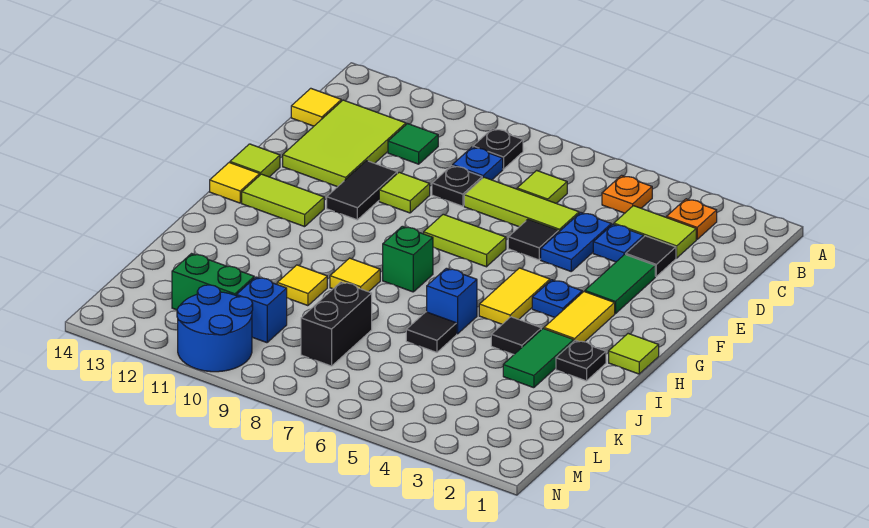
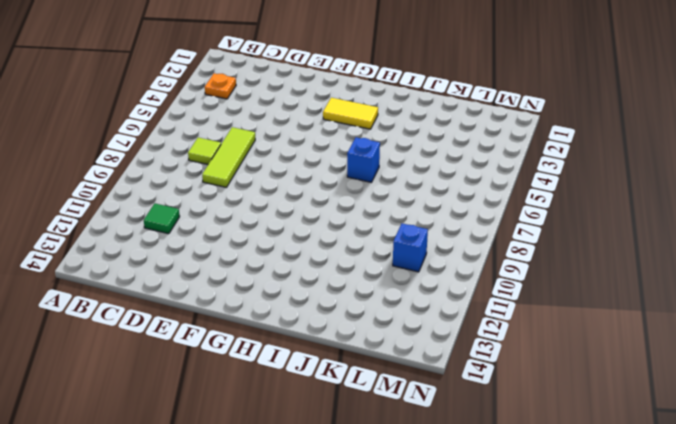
none -> orange plate B5 level 1
none -> black plate B9 level 1
none -> lime tile C3:C4 level 1
none -> blue plate C9 level 1

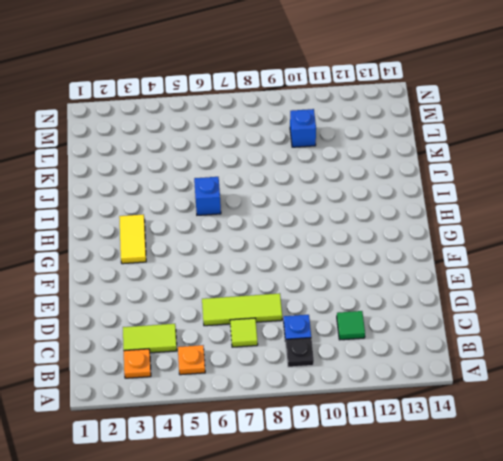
none -> lime tile C12:E13 level 1
none -> yellow tile C14 level 1
none -> black tile D3 level 1
none -> blue plate D4 level 1

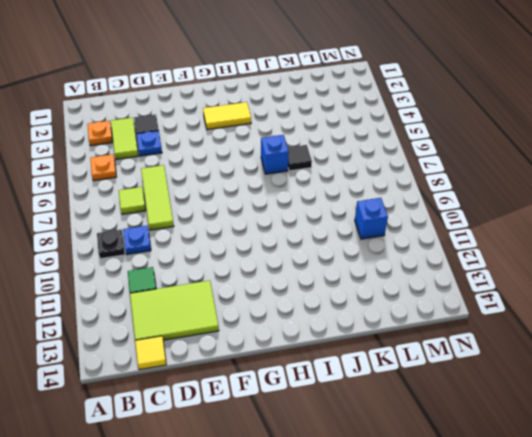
none -> blue plate D5:E5 level 1
none -> black plate D9 level 1
none -> green tile E3:F3 level 1
none -> black tile E6 level 1

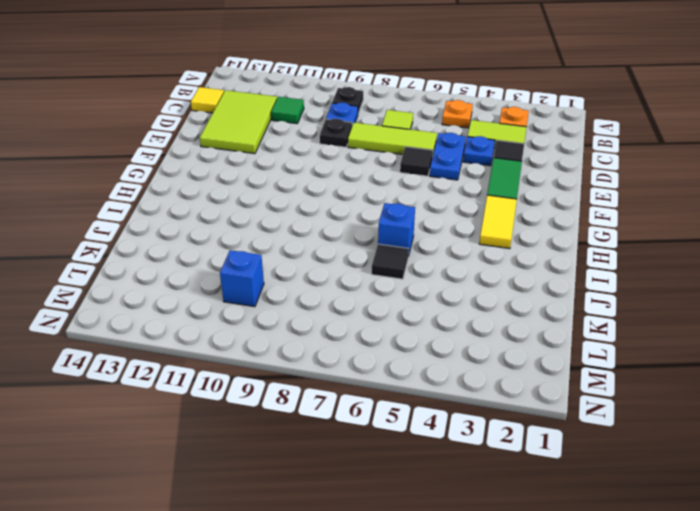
none -> lime tile E10 level 1
none -> black tile E11:F11 level 1
none -> lime tile F7:F8 level 1
none -> lime tile F14 level 1

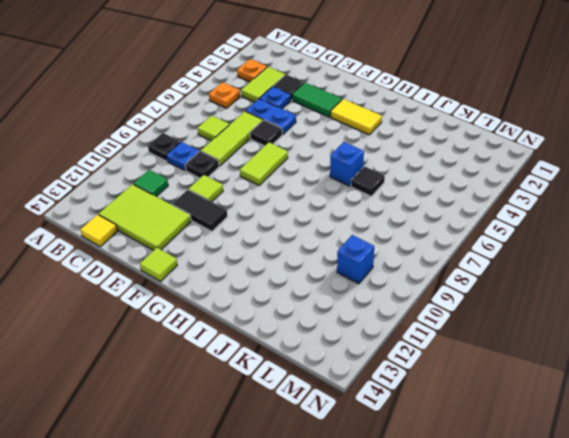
none -> blue plate G4 level 1
none -> yellow tile G5:H5 level 1
none -> lime tile G12:G13 level 1
none -> yellow tile G14 level 1

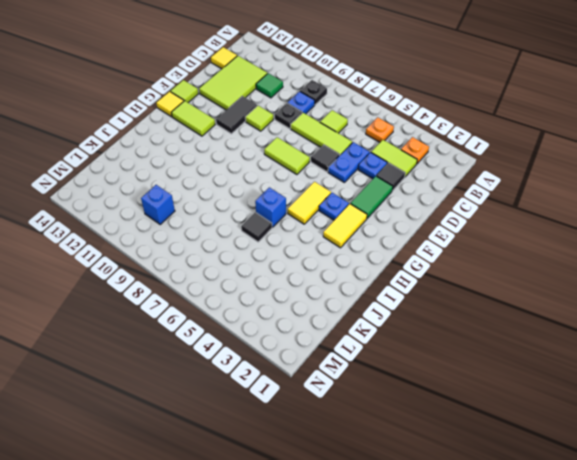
none -> lime tile H1 level 1
none -> green brick H8 level 1
none -> black plate I2 level 1
none -> green tile I3:J3 level 1

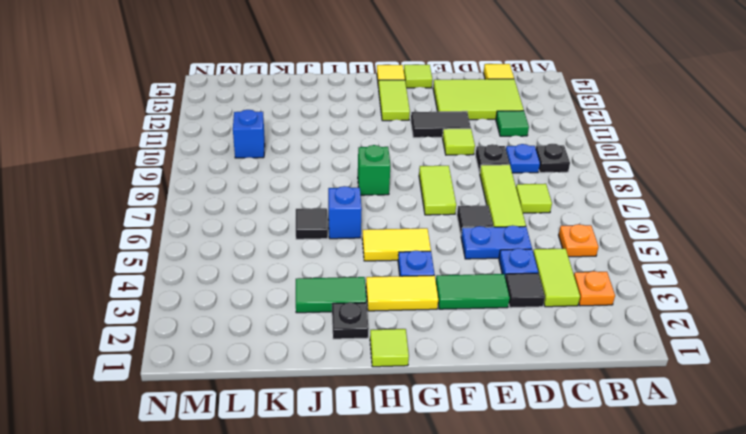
none -> black tile I4 level 1
none -> yellow tile I9 level 1
none -> yellow tile J10 level 1
none -> black brick K8:L8 level 1

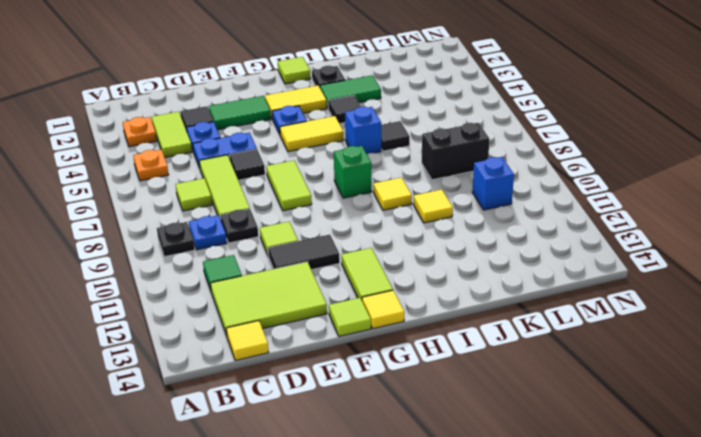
none -> green brick L11:L12 level 1
none -> blue round brick M10:N11 level 1

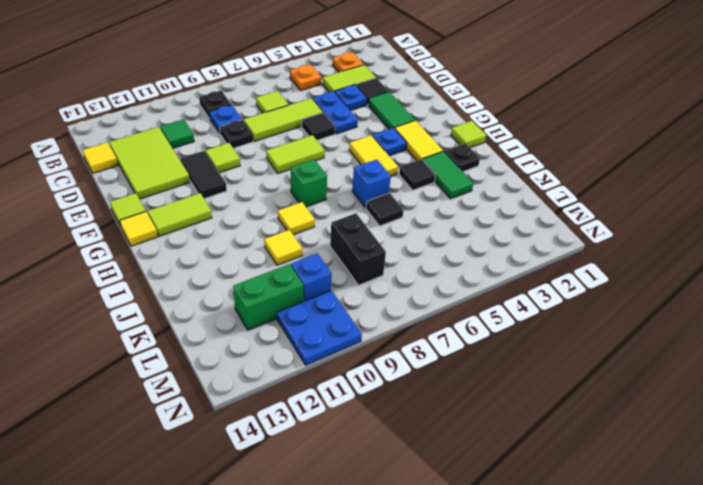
blue plate M10:N11 level 1 -> blue round brick M10:N11 level 1

